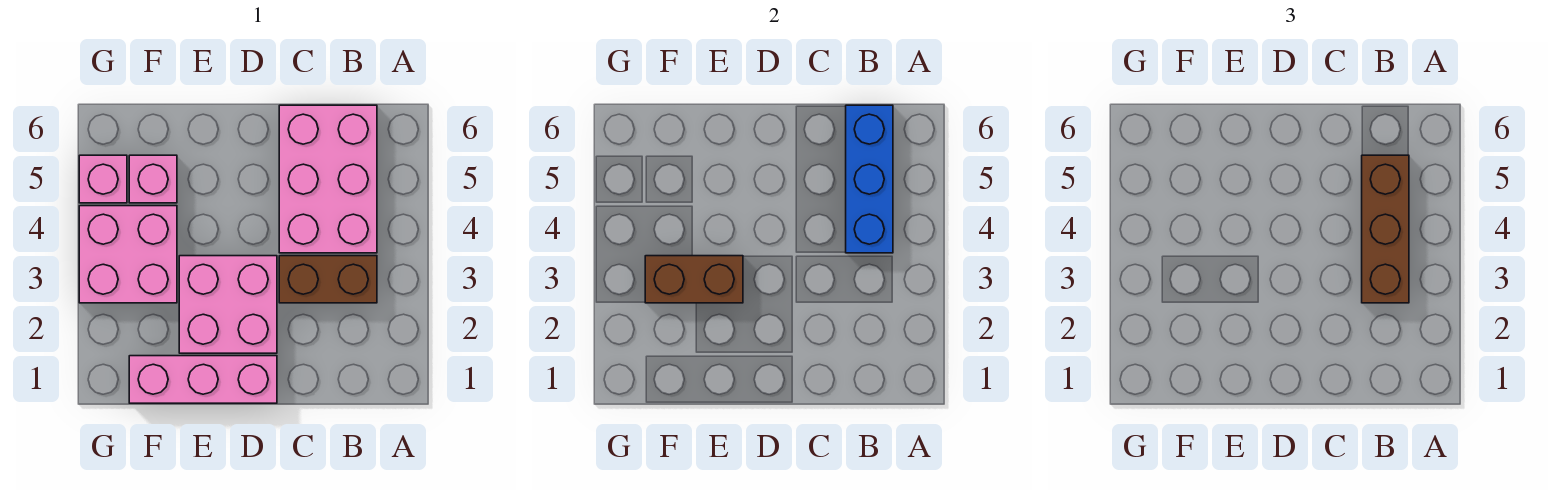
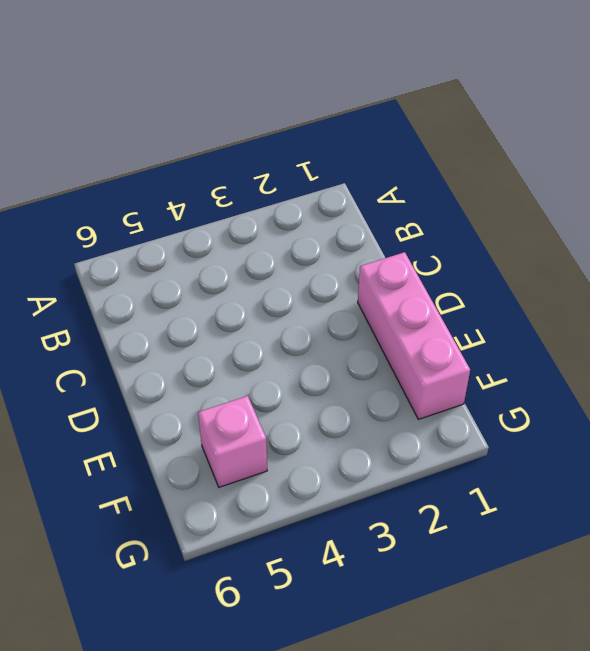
none -> brown brick B3:C3 level 1
none -> pink brick B4:C6 level 1

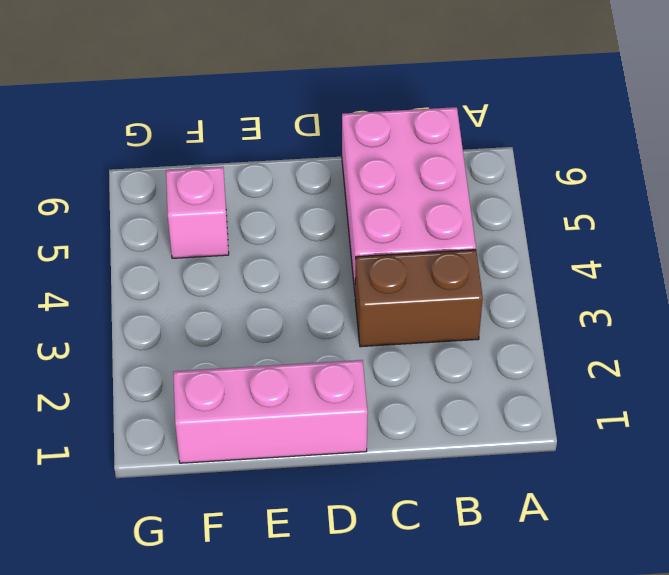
none -> pink brick D2:E3 level 1
none -> pink brick F3:G4 level 1

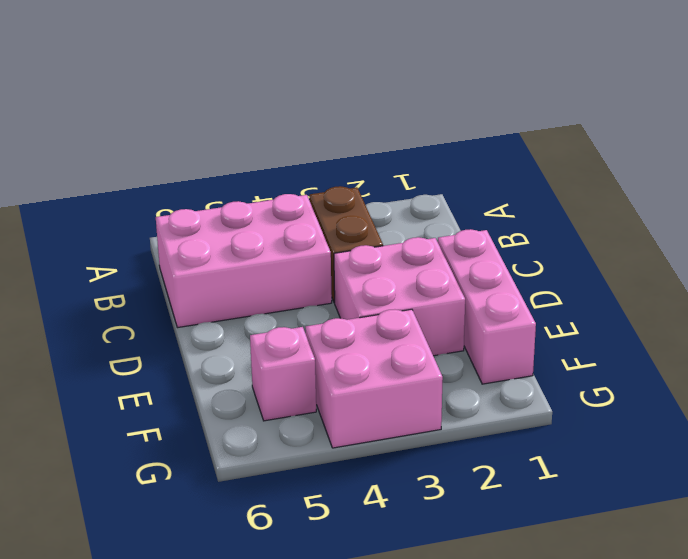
none -> pink brick G5 level 1
none -> blue brick B4:B6 level 2

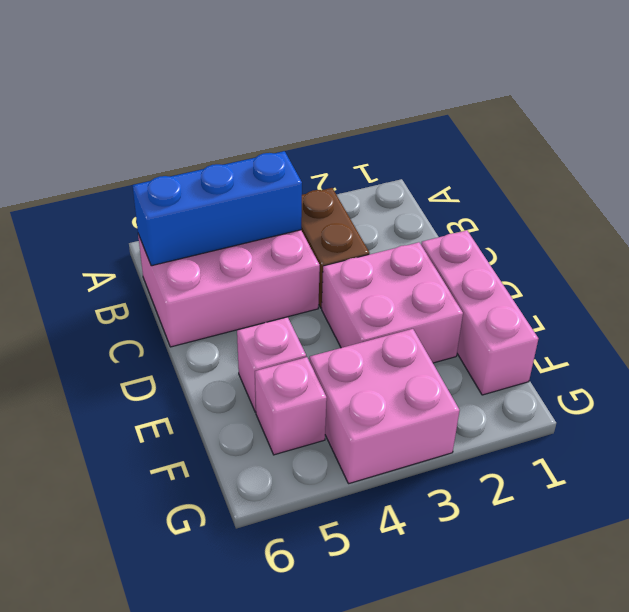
pink brick E5 level 1 -> pink brick G5 level 1
none -> brown brick E3:F3 level 2
none -> brown brick B3:B5 level 3

